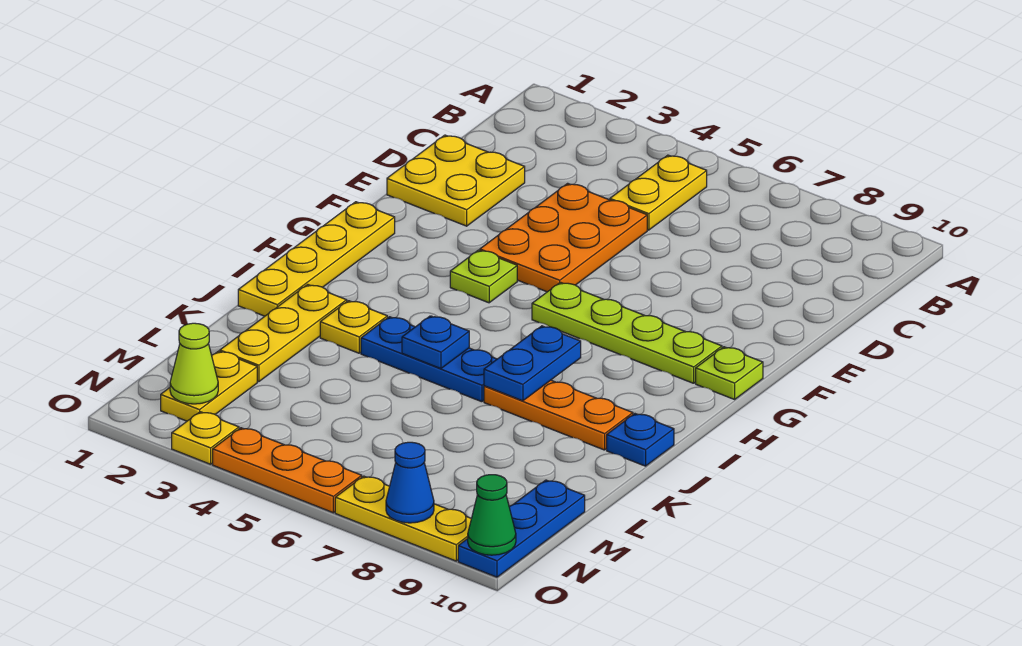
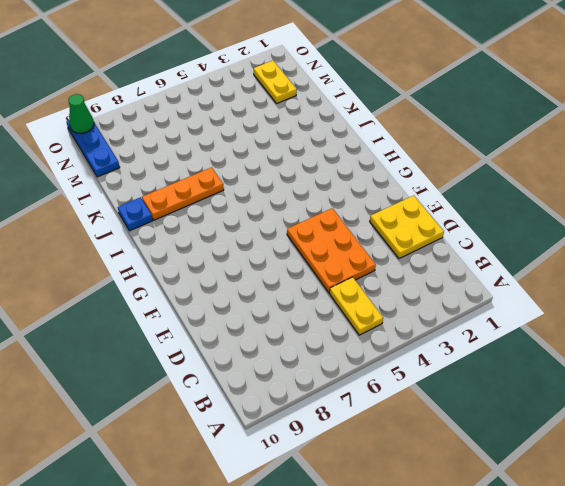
none -> yellow plate G1:J1 level 1
none -> lime plate G4 level 1
none -> lime plate G6:G9 level 1

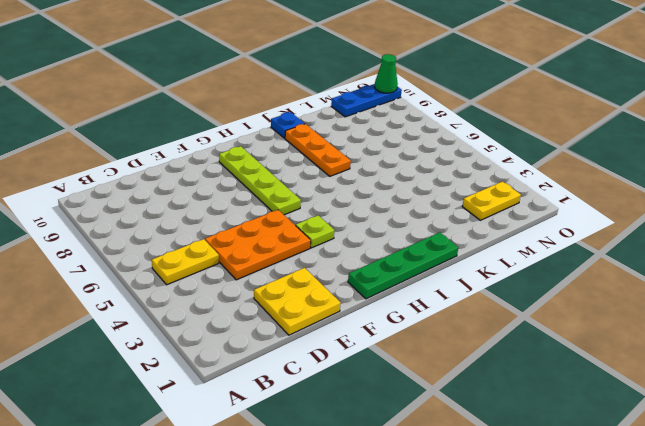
green plate G1:J1 level 1 -> yellow plate G1:J1 level 1
none -> lime plate G10 level 1
none -> yellow plate J2:L2 level 1
none -> yellow plate J3 level 1

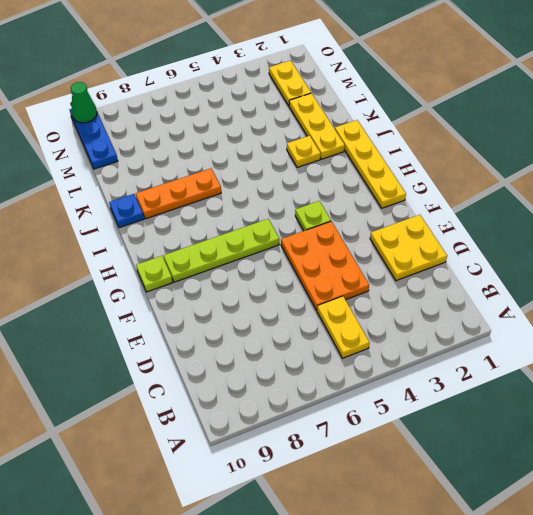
none -> blue plate J4:J6 level 1
none -> yellow plate O3 level 1
none -> orange plate O4:O6 level 1

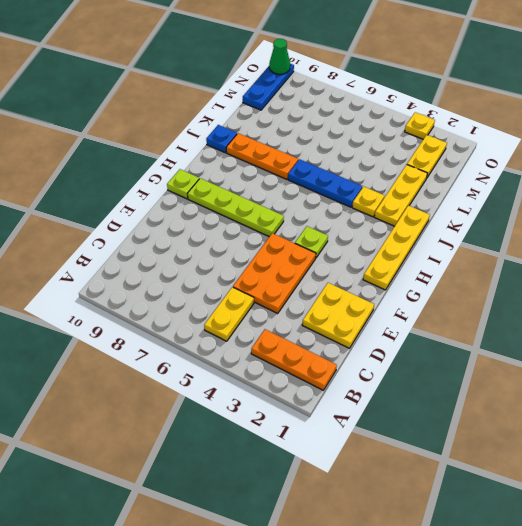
orange plate B1:B3 level 1 -> orange plate O4:O6 level 1
none -> yellow plate O7:O9 level 1
none -> blue plate I7:J7 level 2
none -> blue plate J5 level 2

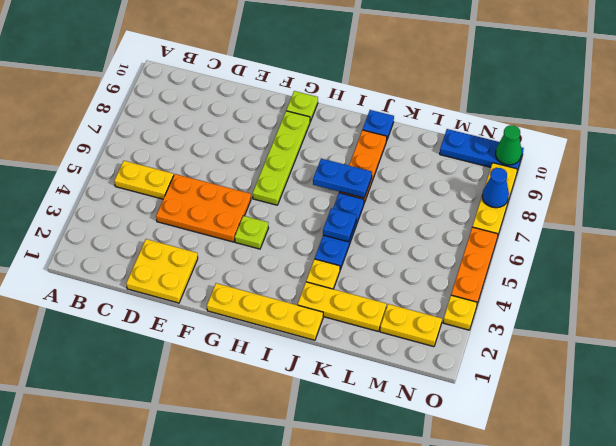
none -> lime cone N2 level 2

